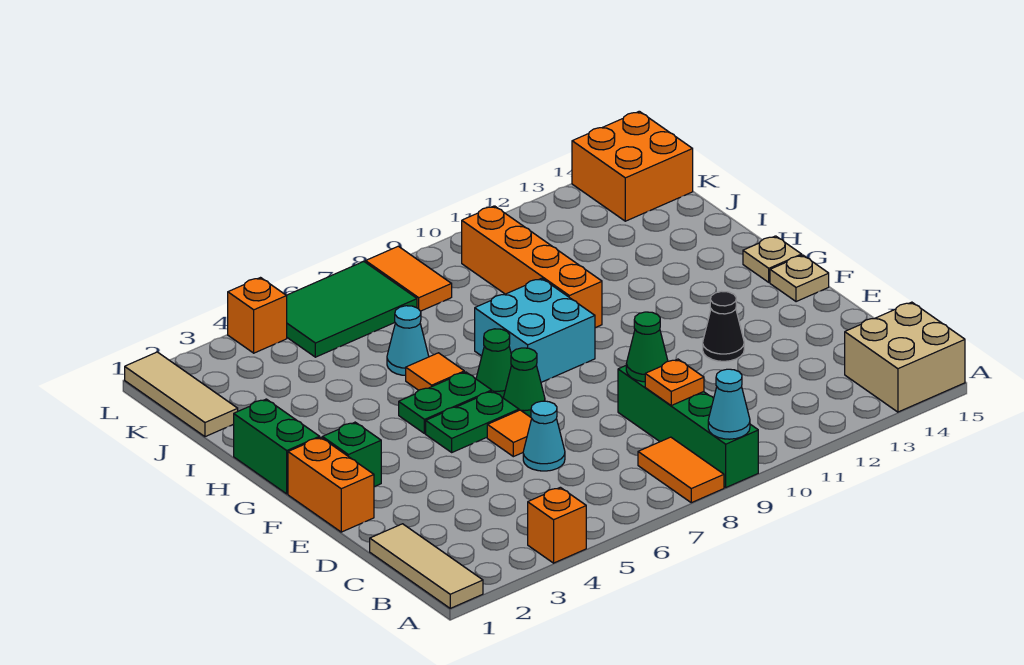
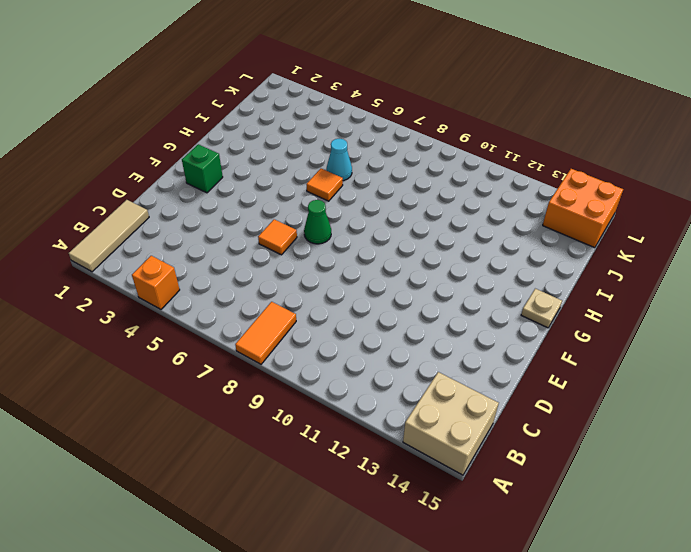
none -> green brick A9:D9 level 1
none -> cyan cone D6 level 1
none -> orange brick E1:F1 level 1

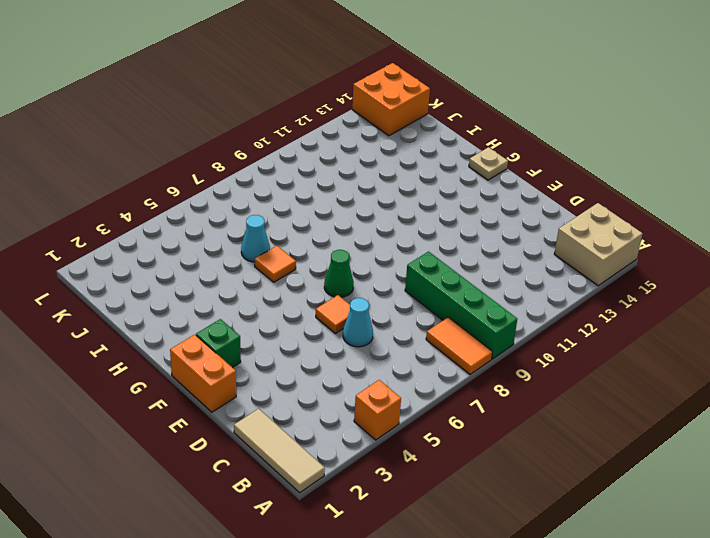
none -> black cone E12 level 1
none -> green plate F5:F6 level 1
none -> tan plate F15 level 1

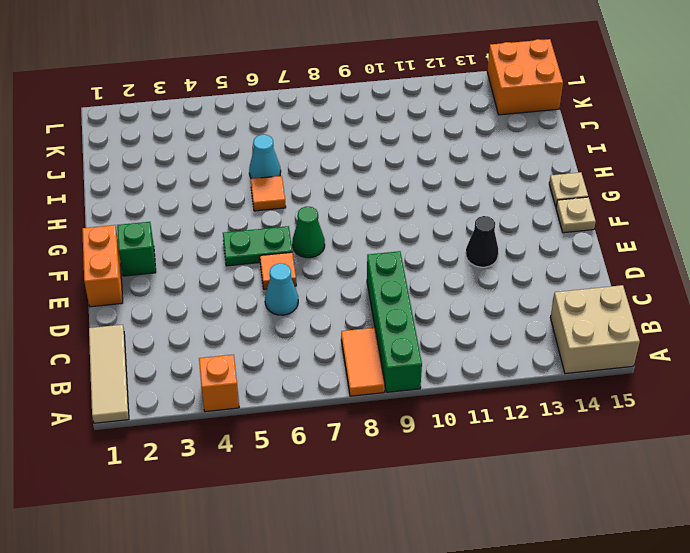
none -> green brick G1:H1 level 1
none -> green plate G5:G6 level 1
none -> green cone G7 level 1

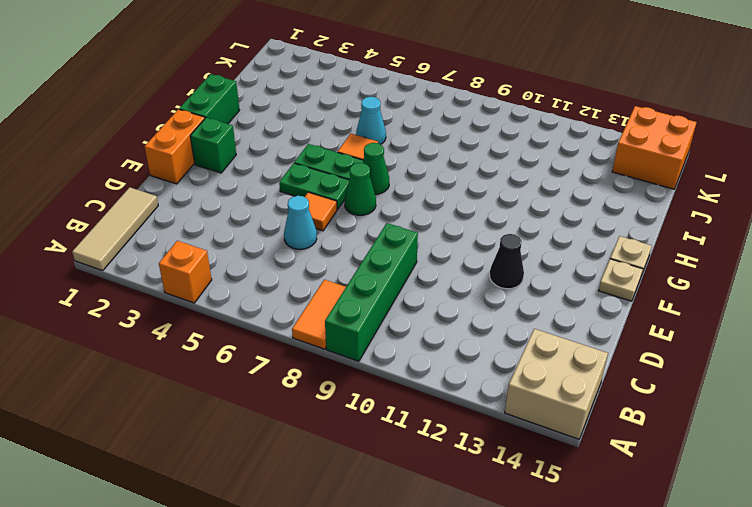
none -> cyan brick G8:H9 level 1
none -> orange brick H10:K10 level 1
none -> tan tile J1:L1 level 1

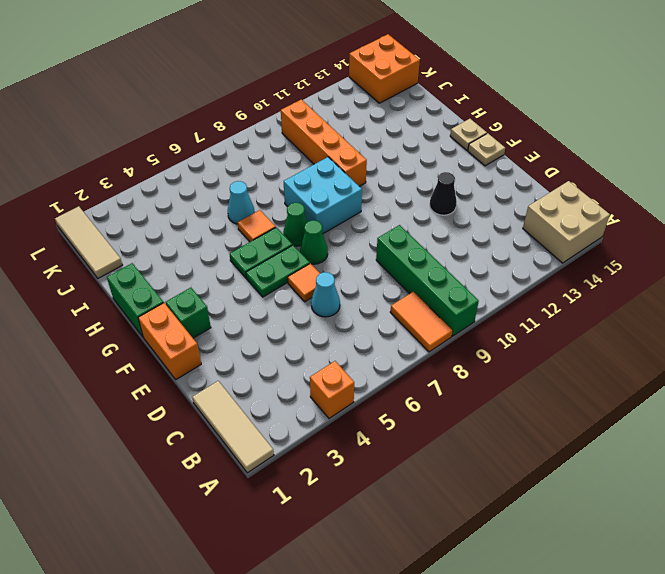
none -> green tile K5:L7 level 1
none -> orange tile K8:L8 level 1
none -> orange brick L4 level 1

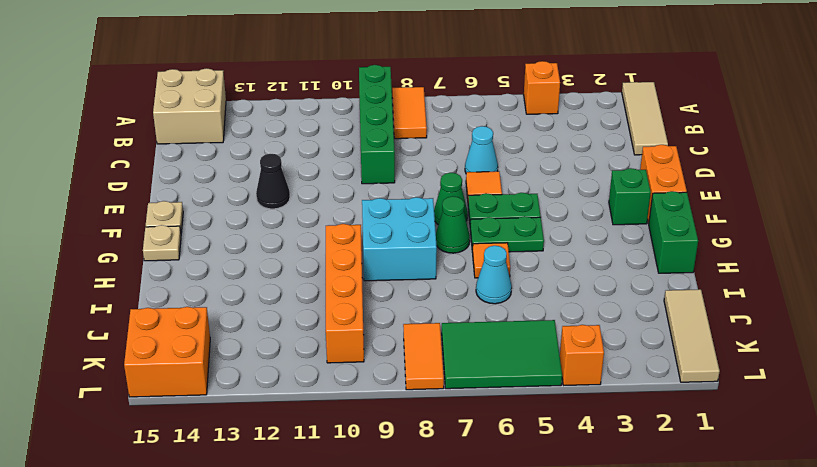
none -> cyan cone A9 level 2
none -> orange plate C9 level 2
none -> green cone D9 level 2

